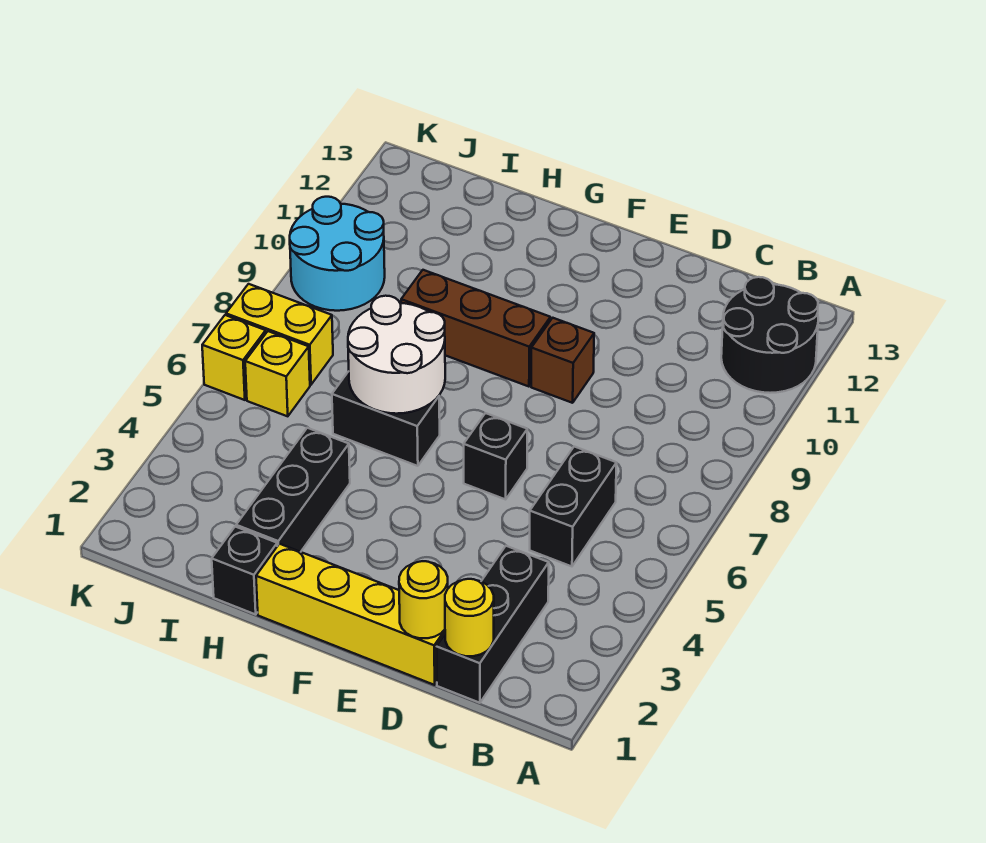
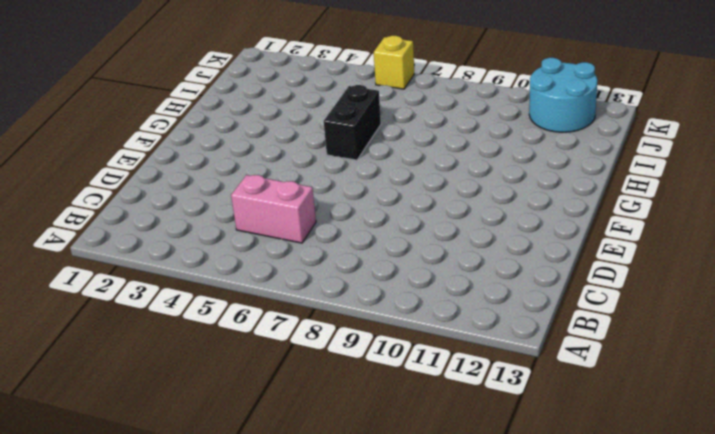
pink brick C5:C6 level 1 -> black brick C5:C6 level 1
cyan round brick J11:K12 level 1 -> cyan round brick J9:K10 level 1
none -> black round brick A11:B12 level 1
none -> black brick C1:C3 level 1
none -> yellow brick D1:G1 level 1

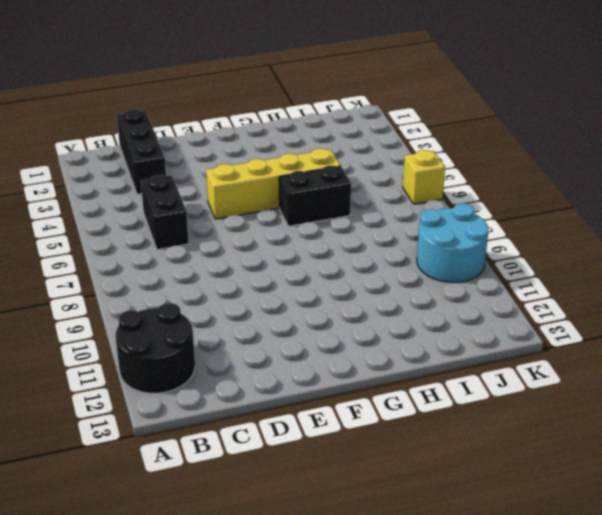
yellow brick E5:H5 level 1 -> yellow brick D1:G1 level 1
none -> black brick E6 level 1
none -> brown brick E9 level 1
none -> brown brick F9:H9 level 1

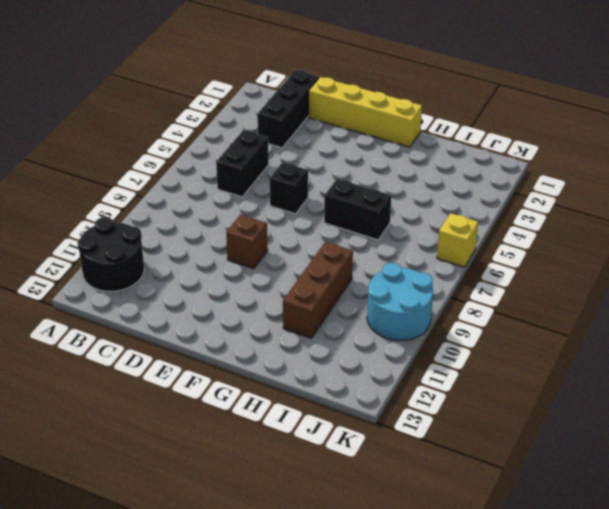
brown brick H9:H11 level 1 -> brown brick F9:H9 level 1
none -> black brick H1 level 1
none -> black brick H2:H4 level 1
none -> yellow brick J6 level 1

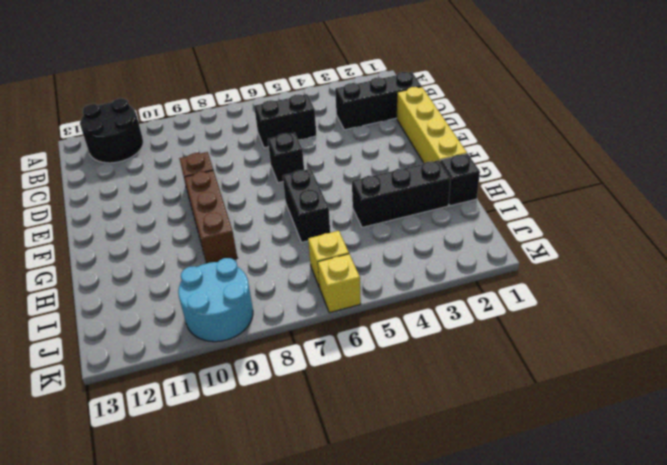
none -> yellow brick J7:K7 level 1
none -> yellow round brick C1 level 2
none -> yellow round brick D1 level 2

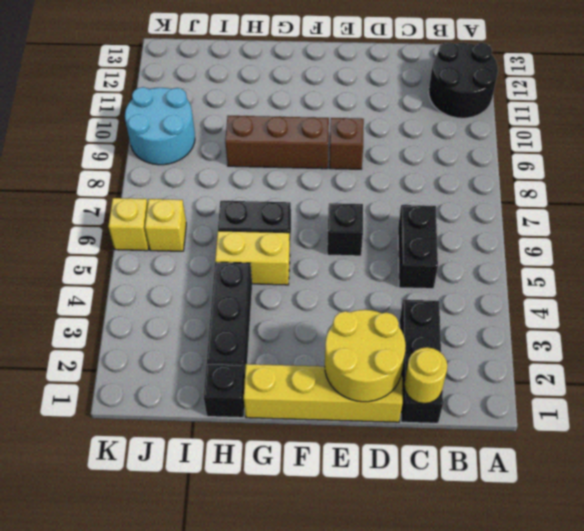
yellow round brick D1:E2 level 2 -> yellow round brick D1 level 2
yellow brick G5:H5 level 1 -> yellow brick J7:K7 level 1
none -> white round brick G6:H7 level 2

